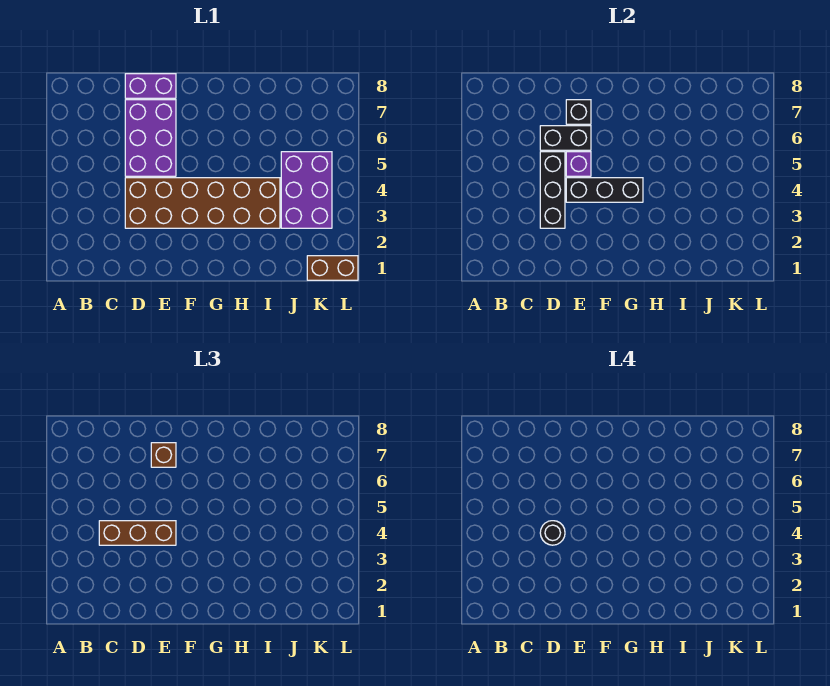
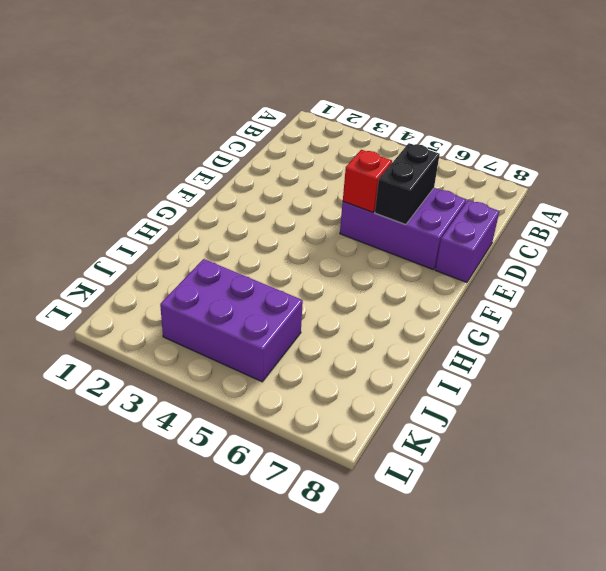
red brick E5 level 2 -> purple brick E5 level 2
none -> brown brick D3:I4 level 1
none -> brown brick K1:L1 level 1
none -> black brick D3:D5 level 2

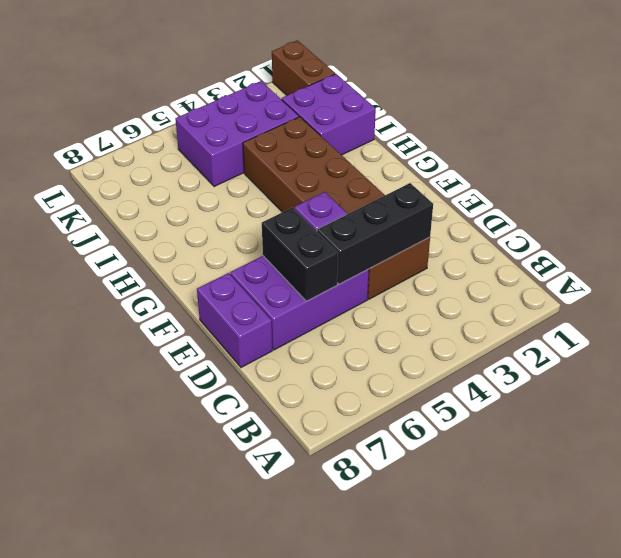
purple brick I1:J2 level 1 -> none
none -> black brick E4:G4 level 2
none -> black brick E7 level 2
none -> brown brick C4:E4 level 3

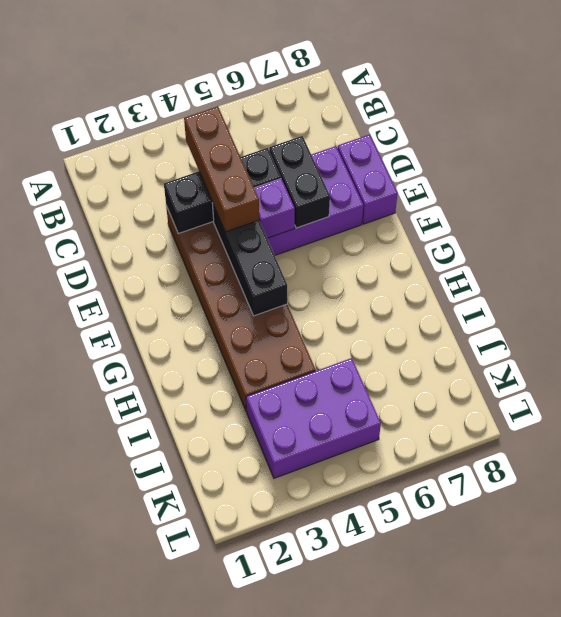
none -> brown brick K1:L1 level 1
none -> black brick E7 level 2
none -> brown brick E7 level 3

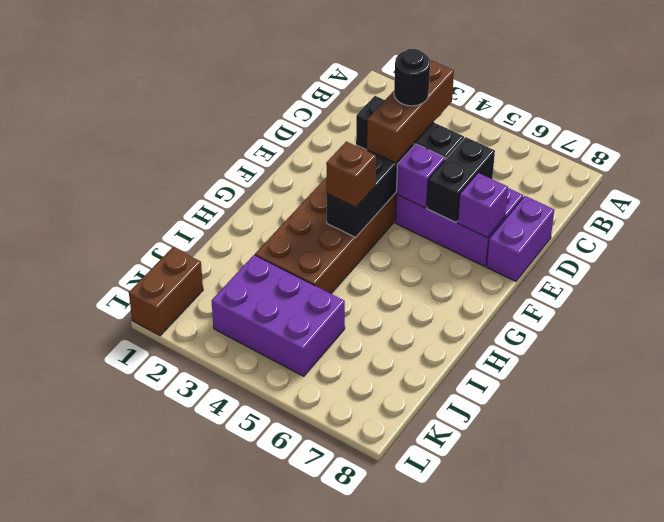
purple brick E7 level 2 -> black brick E7 level 2
brown brick G4 level 3 -> brown brick E7 level 3

